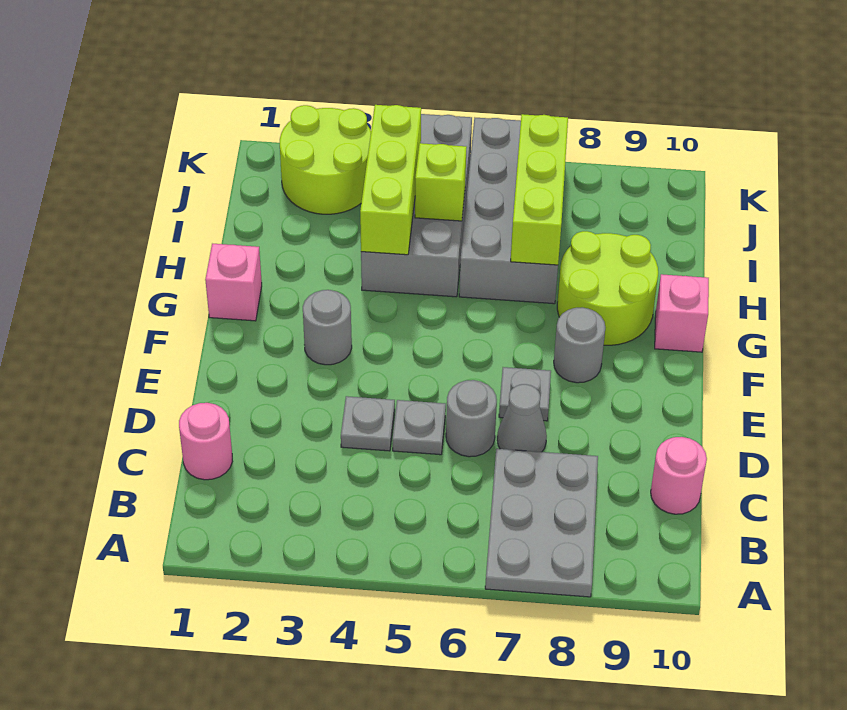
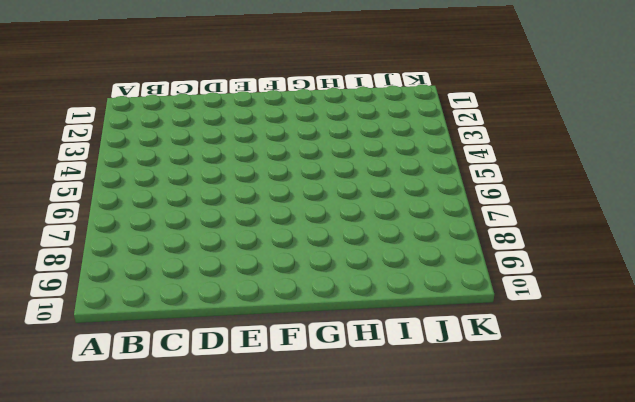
none -> grey plate A7:C8 level 1
none -> pink round brick C1 level 1
none -> pink round brick C10 level 1

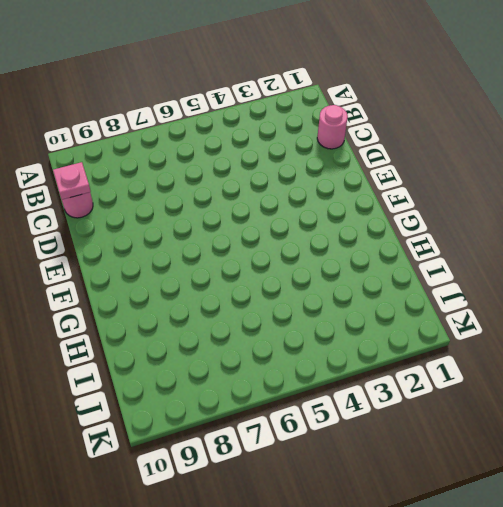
pink plate C10 level 2 -> none
none -> grey plate A7:C8 level 1
none -> grey plate D4 level 1
none -> grey plate D5 level 1

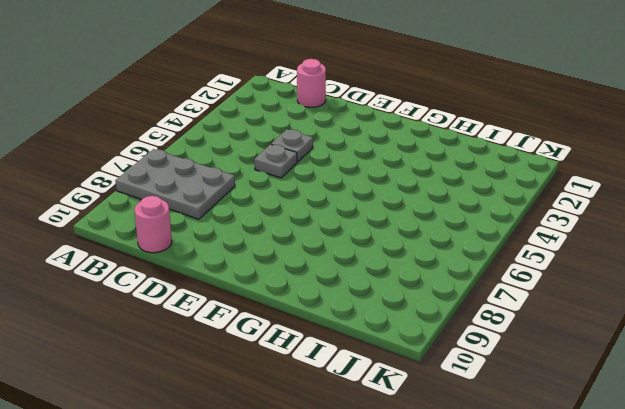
none -> grey round brick D6 level 1
none -> grey cone D7 level 1
none -> grey plate E7 level 1

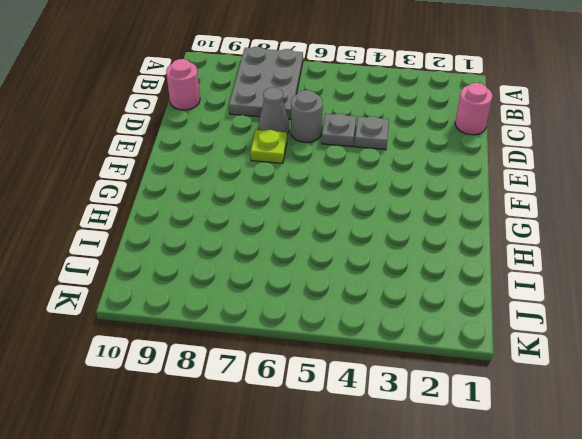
lime plate E7 level 1 -> grey plate E7 level 1
none -> grey round brick F3 level 1
none -> grey round brick F8 level 1
none -> pink brick G1 level 1

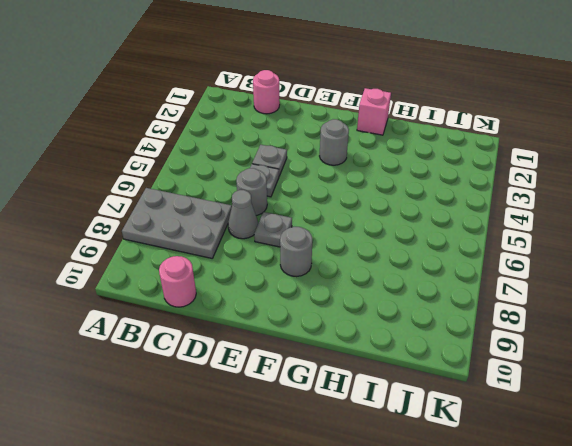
none -> lime round brick G8:H9 level 1
none -> pink brick G10 level 1
none -> grey brick H4:K5 level 1

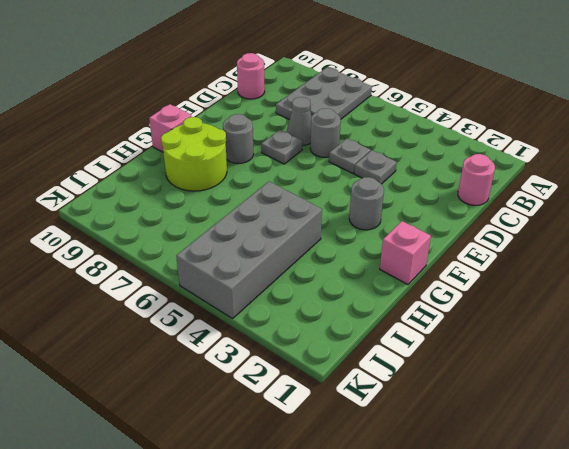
none -> grey brick H6:K7 level 1
none -> lime round brick J2:K3 level 1
none -> lime brick H4:J4 level 2

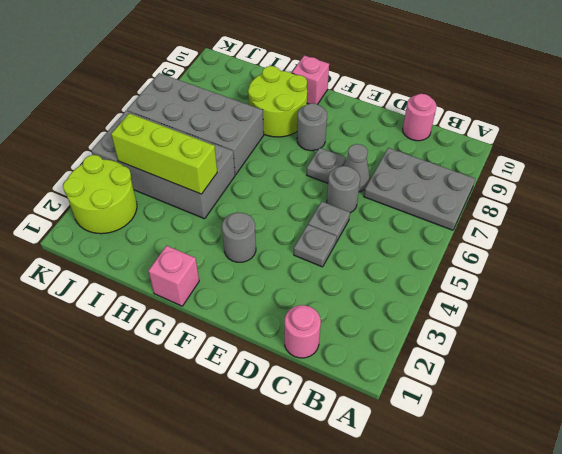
none -> lime brick H7:J7 level 2
none -> lime brick I5 level 2

